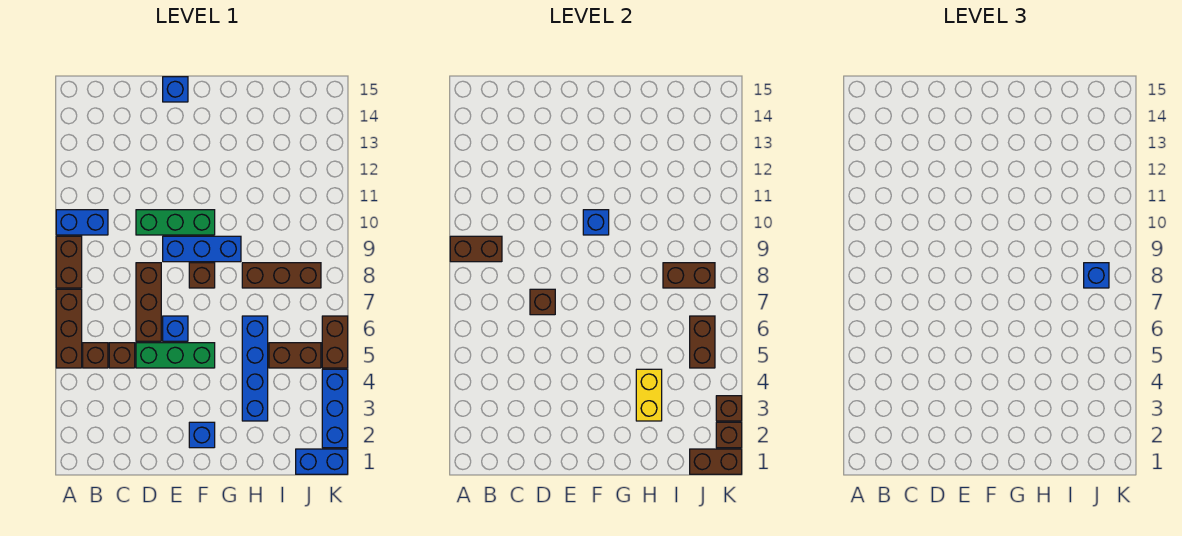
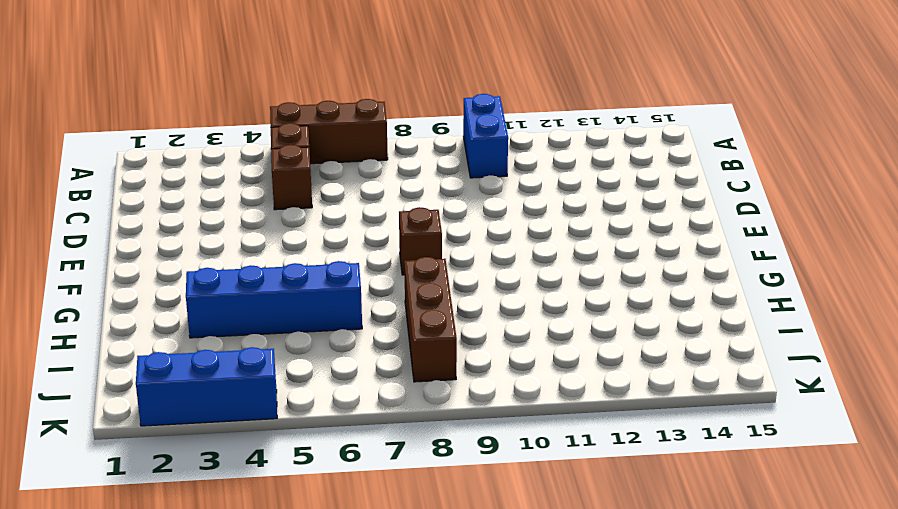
none -> brown brick A8:A9 level 1
none -> green brick D5:F5 level 1
none -> brown brick D6:D8 level 1

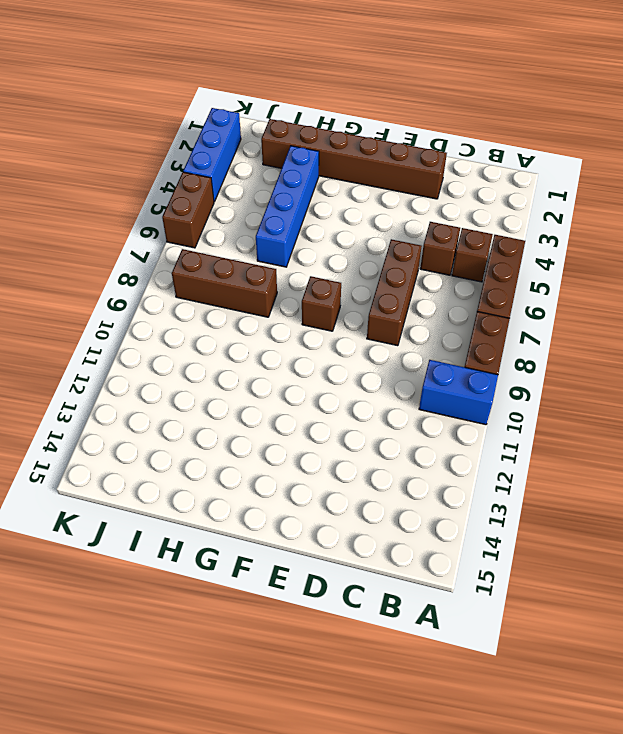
brown brick D2:I2 level 1 -> blue brick F2 level 1
none -> green brick D5:F5 level 1
none -> green brick D10:F10 level 1
none -> blue brick E6 level 1

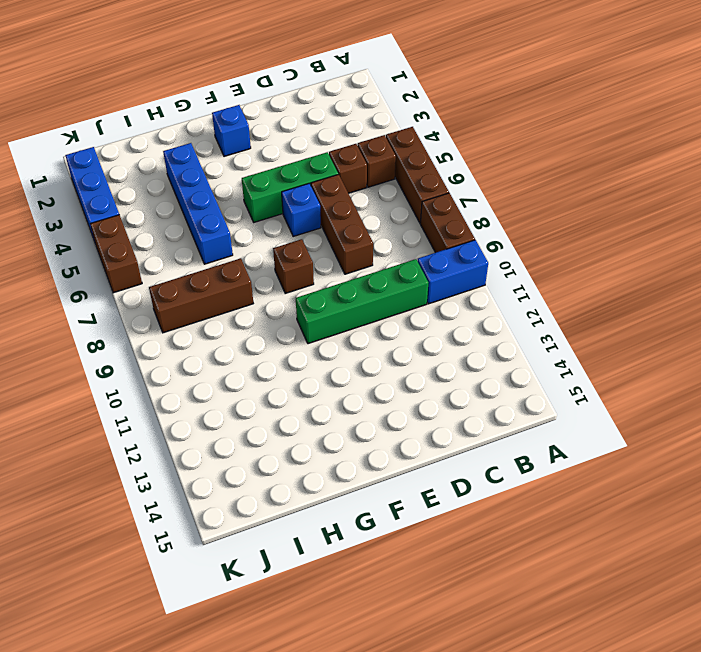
green brick C10:F10 level 1 -> green brick D10:F10 level 1
none -> blue brick E9:G9 level 1
none -> blue brick E15 level 1
none -> brown brick I5:J5 level 1

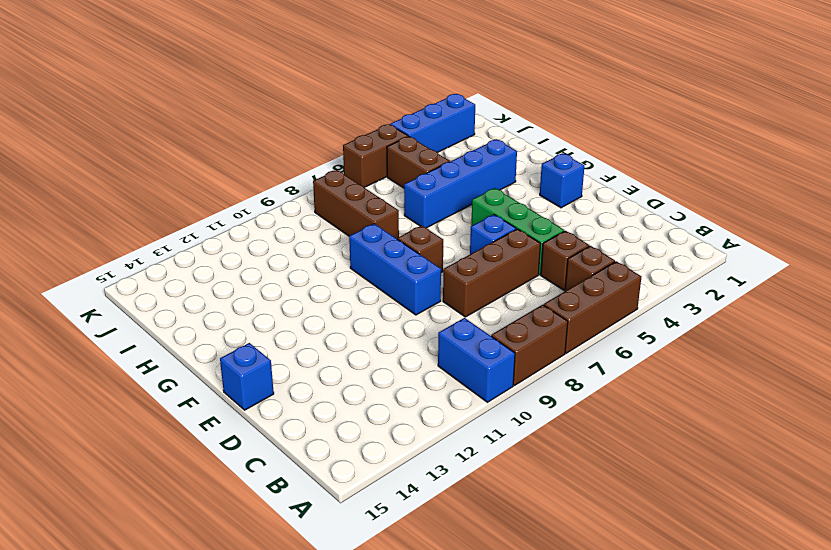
none -> green brick D10:F10 level 1
none -> blue brick J1:K1 level 1
none -> brown brick A9:B9 level 2

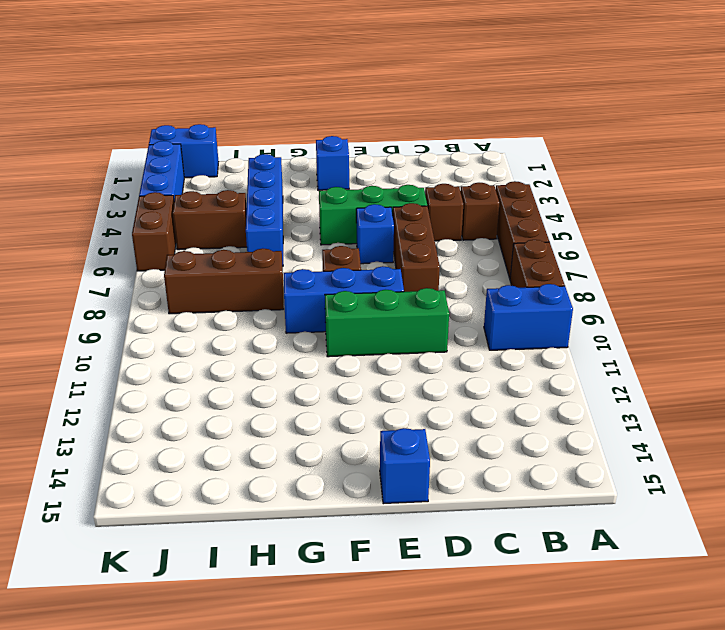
none -> brown brick A9:B9 level 2
none -> brown brick D7 level 2
none -> blue brick F10 level 2

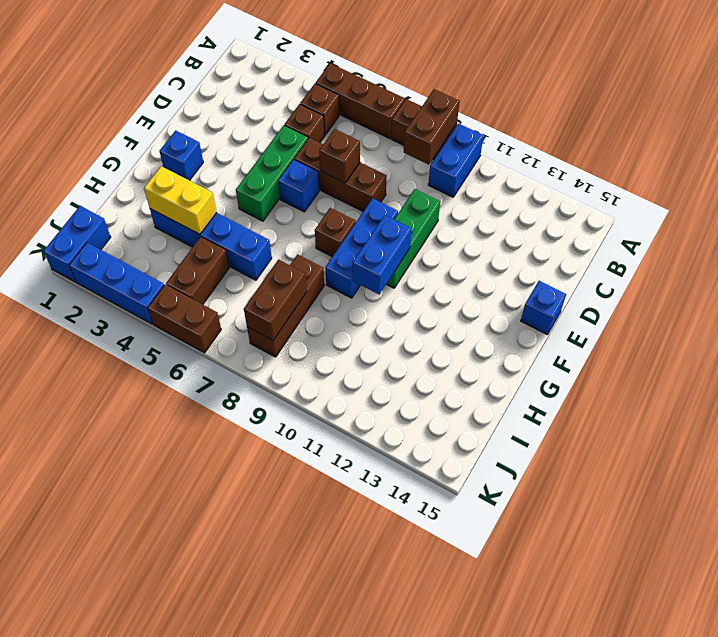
blue brick F10:G10 level 2 -> blue brick F10 level 2
none -> brown brick J1:K1 level 2
none -> brown brick J5:J6 level 2
none -> brown brick K2 level 2

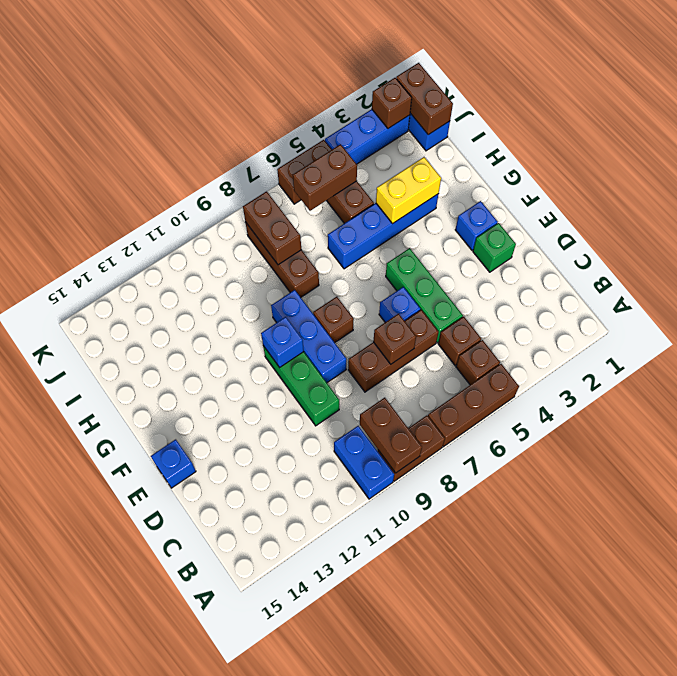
green brick E2 level 1 -> none
none -> brown brick K3 level 2
none -> blue brick J8 level 3

